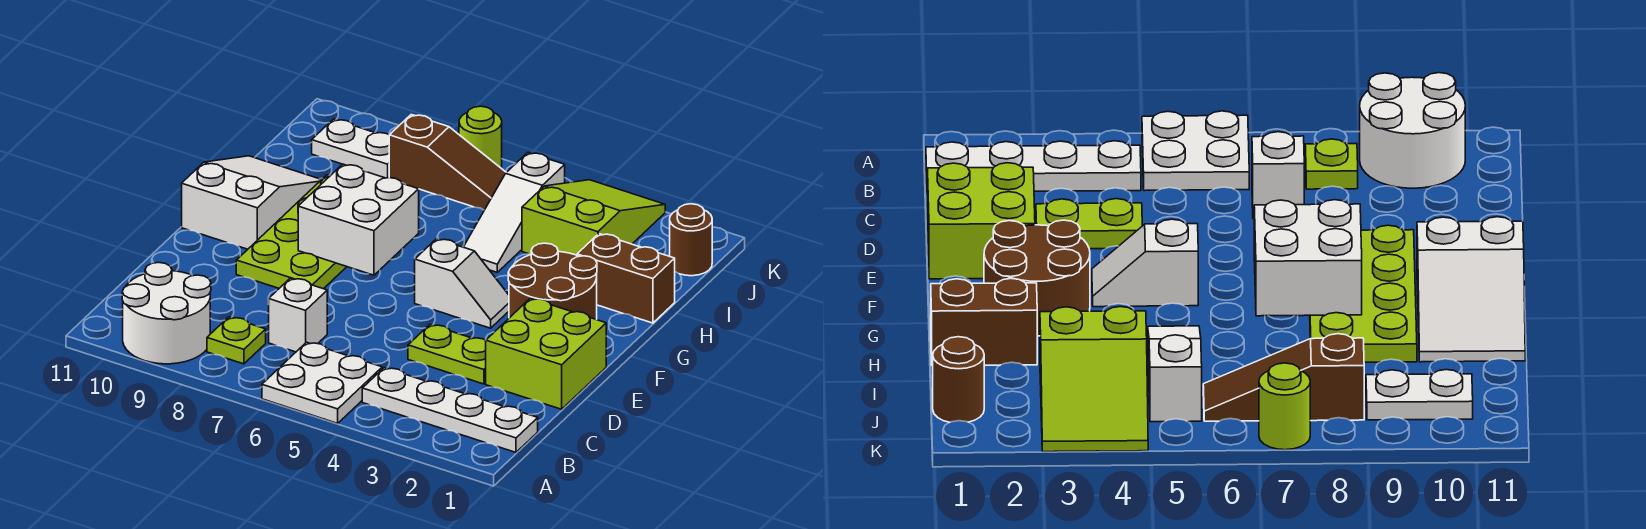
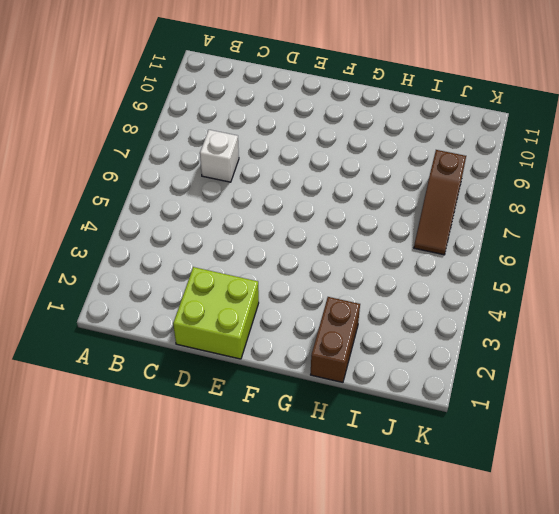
none -> white plate A5:B6 level 1
none -> white round brick A9:B10 level 1
none -> white plate B1:B4 level 1

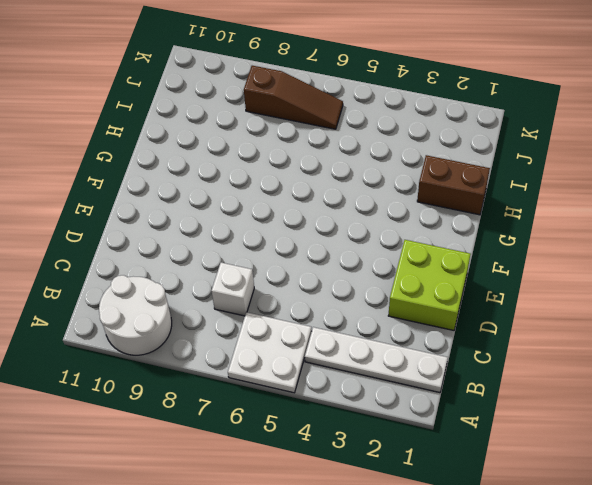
none -> lime plate B8 level 1
none -> lime plate D3:D4 level 1
none -> lime plate E8:H9 level 1

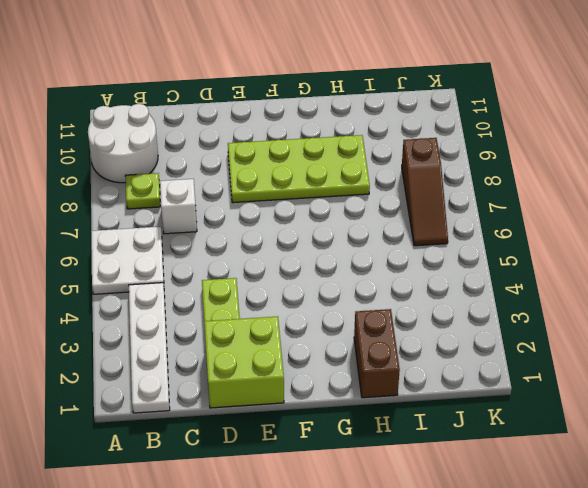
none -> brown round brick F2:G3 level 1
none -> white slope F4:F5 level 1 top 5
none -> white slope F10:H11 level 1 top F

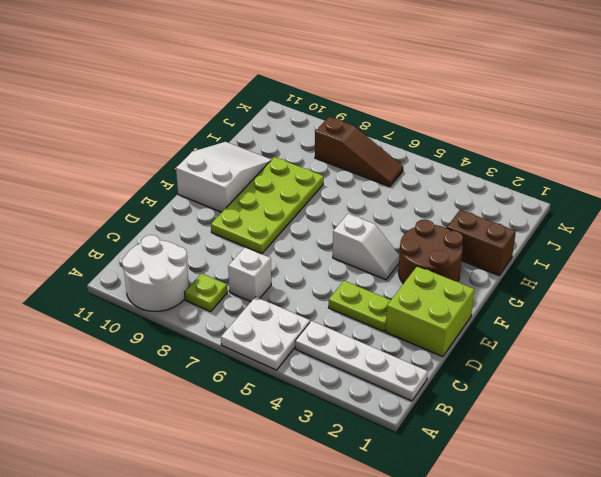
none -> white slope H5:J5 level 1 top J
none -> lime slope I3:K4 level 1 top I
none -> brown round brick J1 level 1

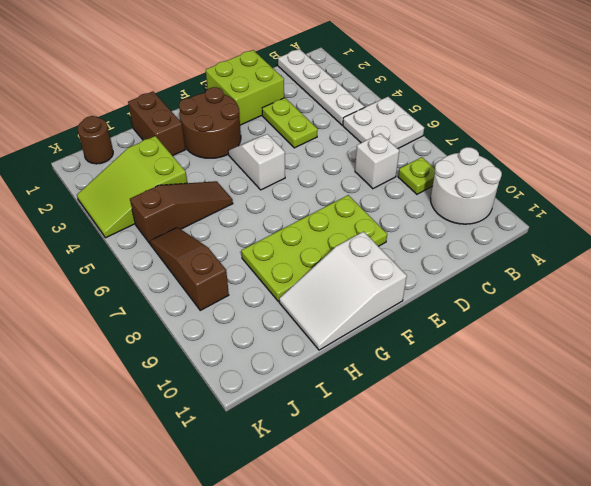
brown slope H5:J5 level 1 top J -> white slope H5:J5 level 1 top J
none -> white plate J9:J10 level 1
none -> lime round brick K7 level 1
none -> white brick F7:G8 level 2

